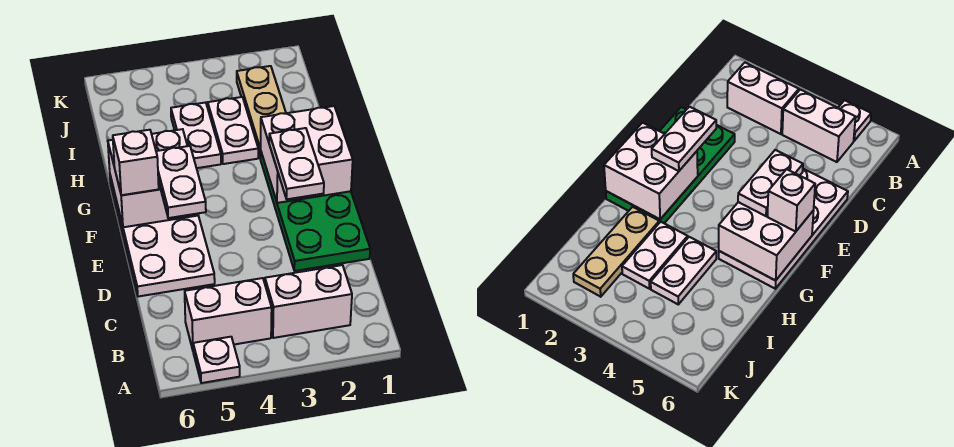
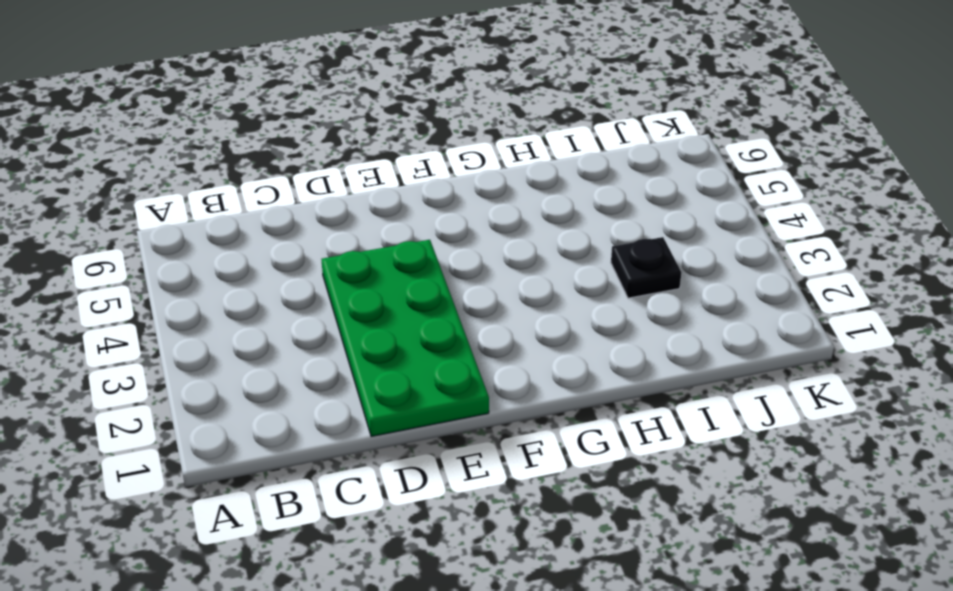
green plate D1:E4 level 1 -> green plate D1:G2 level 1
black plate I3 level 1 -> white plate H3:I3 level 1
none -> white plate A5 level 1
none -> white brick B2:B3 level 1
none -> white brick B4:B5 level 1

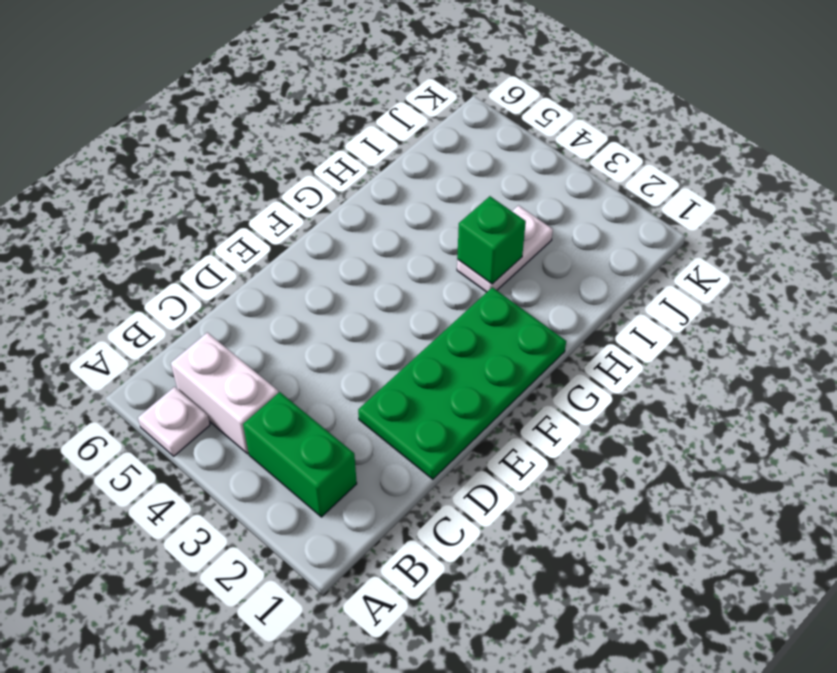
green brick B2:B3 level 1 -> white brick B2:B3 level 1
green brick H3 level 2 -> none
none -> white plate D5:G6 level 1
none -> tan plate H2:J2 level 1
none -> white plate H4:I4 level 1

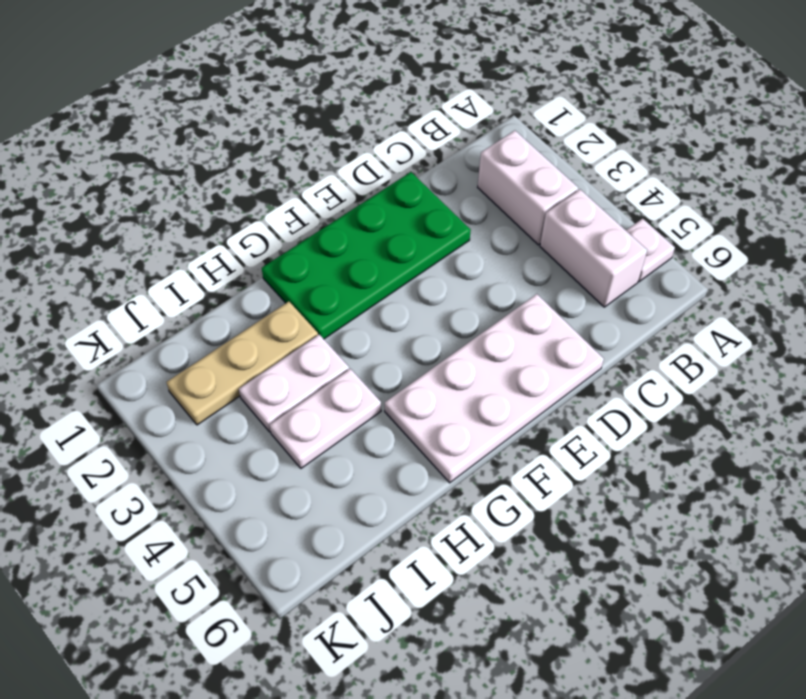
none -> white brick F1:G2 level 2
none -> white brick F5:G6 level 2
none -> white plate E2:F2 level 3

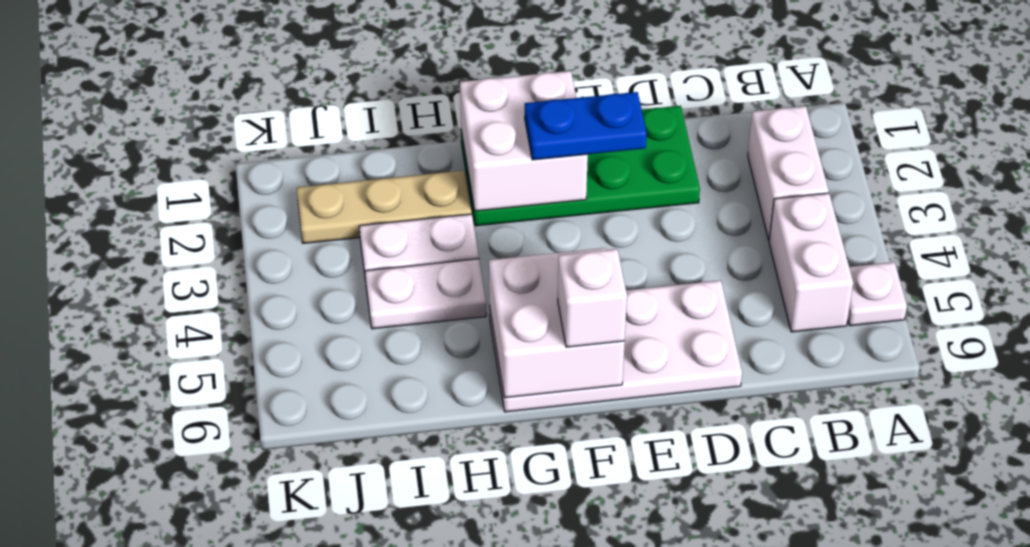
blue plate E2:F2 level 3 -> white plate E2:F2 level 3
none -> white plate E5:F5 level 3

